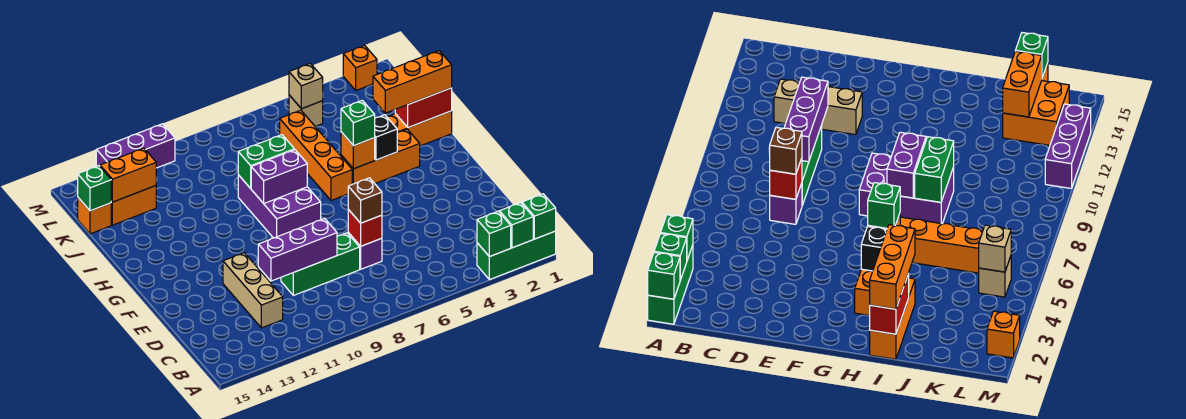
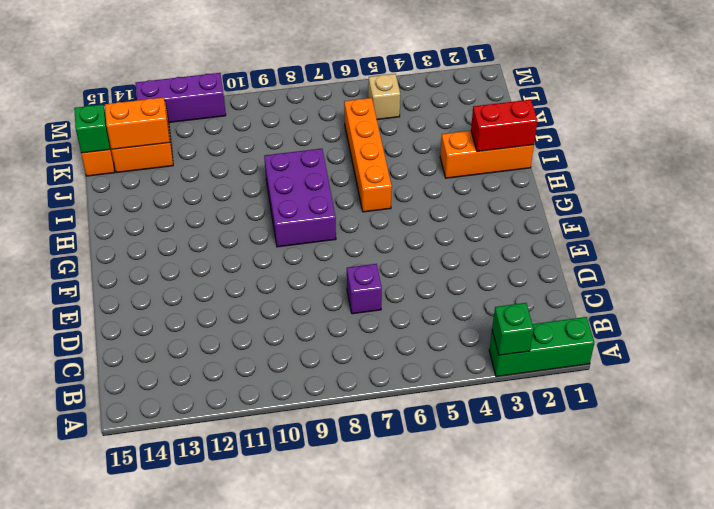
none -> tan brick C12:E12 level 1
none -> green brick D8:D10 level 1
none -> orange brick H3:H5 level 1

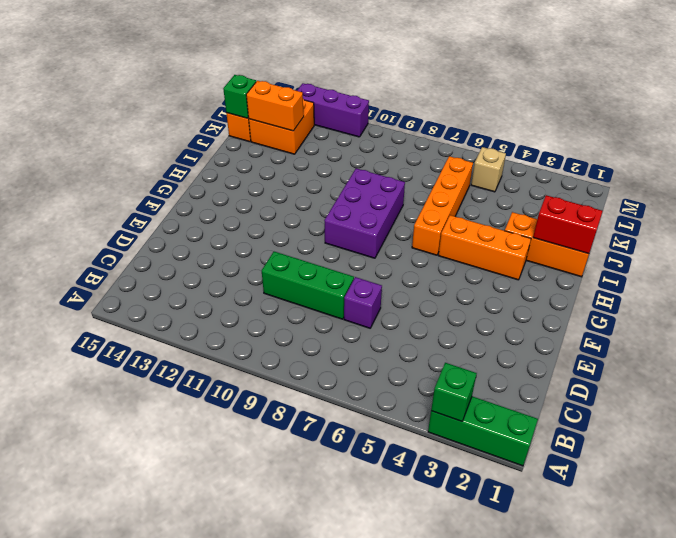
none -> tan brick C12:E12 level 1
none -> orange brick M2 level 1
none -> green brick A1 level 2

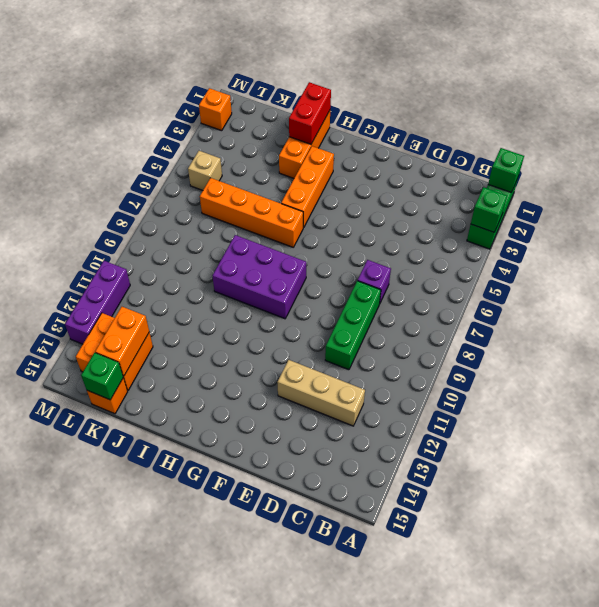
none -> green brick A2 level 2
none -> red brick D7 level 2
none -> purple brick D9:D11 level 2

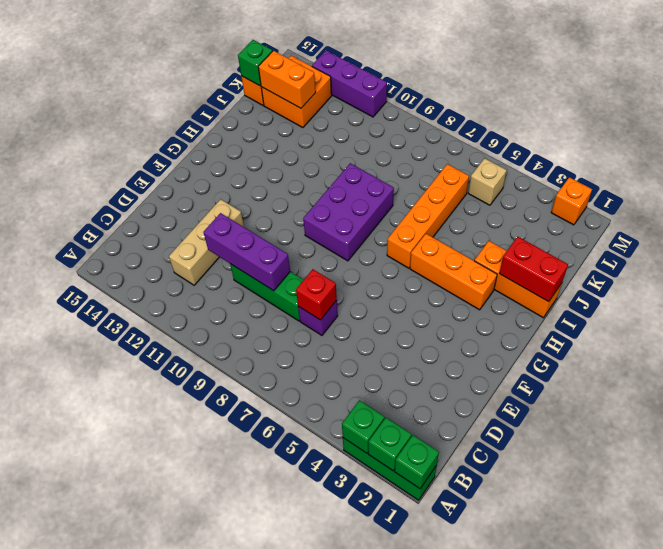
none -> black brick H4 level 2
none -> orange brick H5 level 2
none -> purple brick H8:H9 level 2

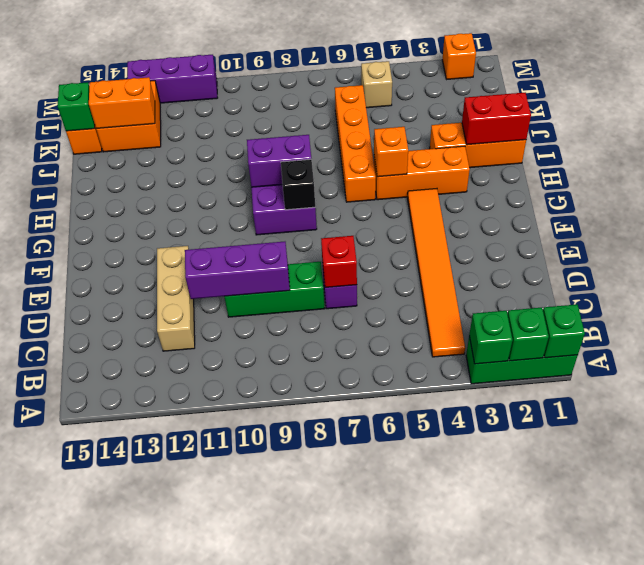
orange tile B4:G4 level 1 -> none
black brick G8 level 2 -> black brick H4 level 2
none -> green brick I8:I9 level 2
none -> tan brick L5 level 2
none -> brown brick D7 level 3

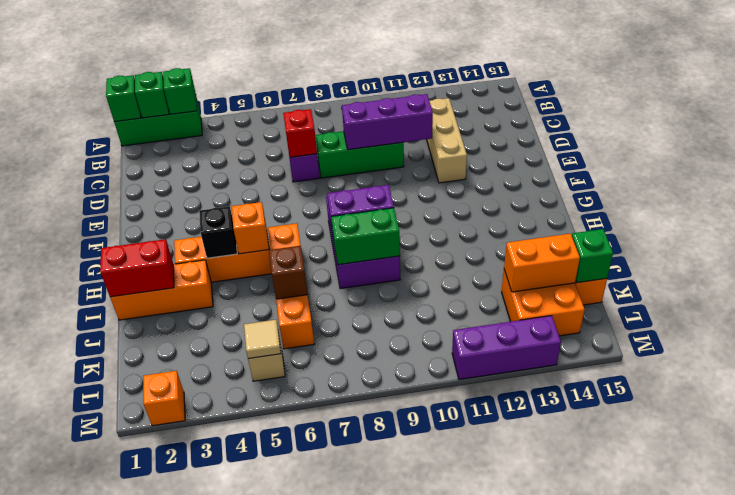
brown brick J6 level 2 -> brown brick D7 level 3
tan tile L5 level 2 -> tan brick L5 level 2
none -> green brick H5 level 3
none -> orange brick I1:I3 level 3

